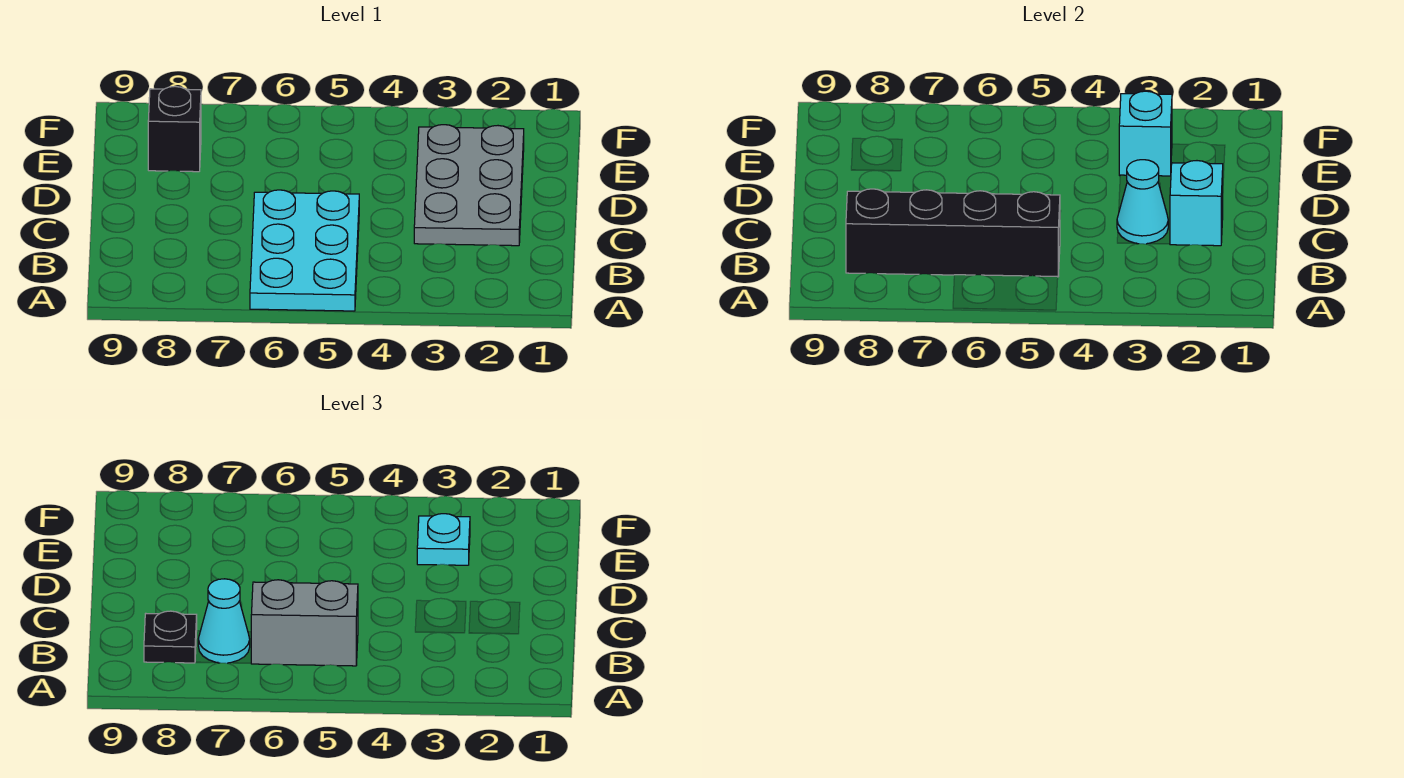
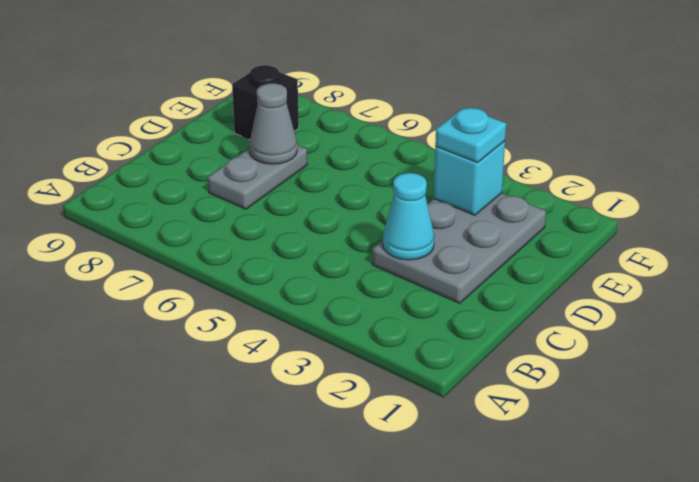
grey plate C7:D7 level 1 -> none
grey cone D7 level 2 -> none
none -> cyan plate A5:C6 level 1
none -> black brick B5:B8 level 2

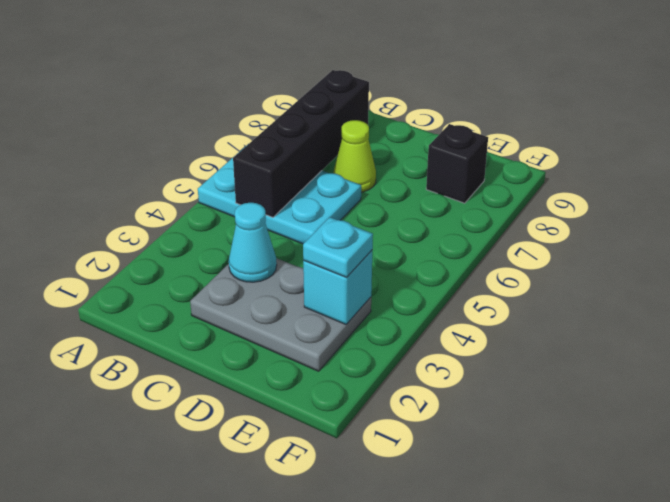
lime cone C7 level 1 -> none
none -> cyan brick C2 level 2
none -> grey brick B5:B6 level 3

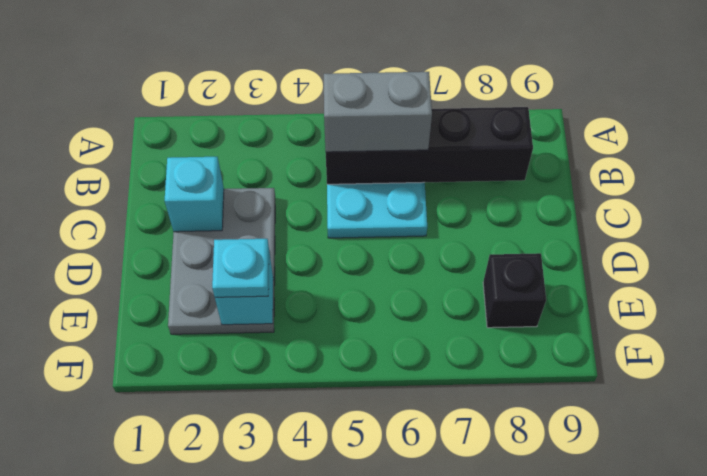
none -> cyan cone C3 level 2
none -> cyan cone B7 level 3

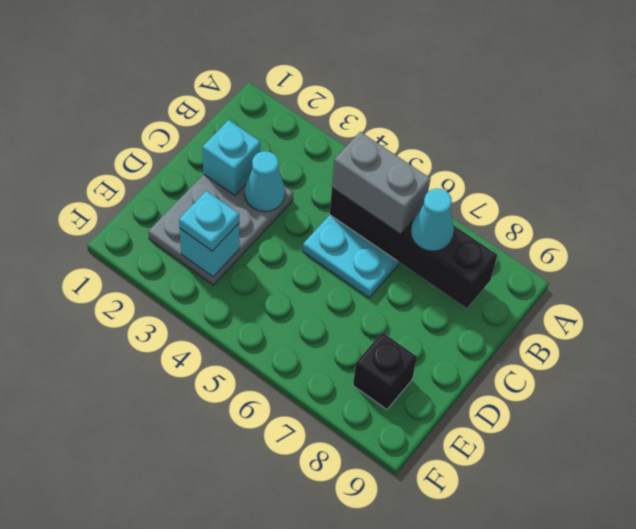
none -> black plate B8 level 3

